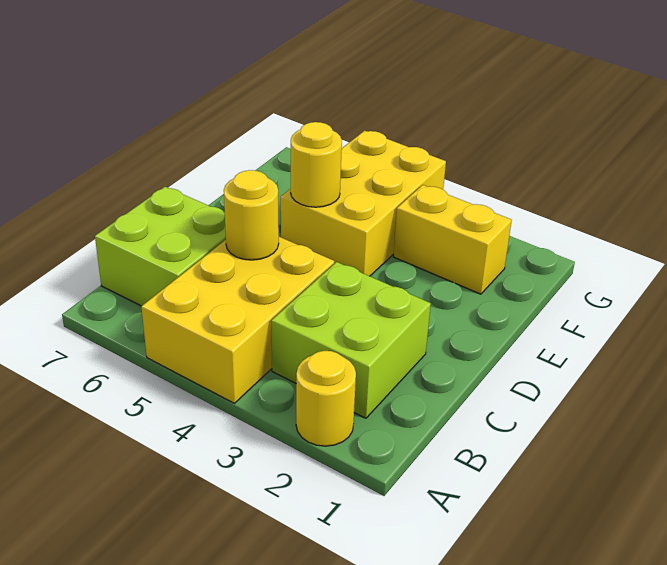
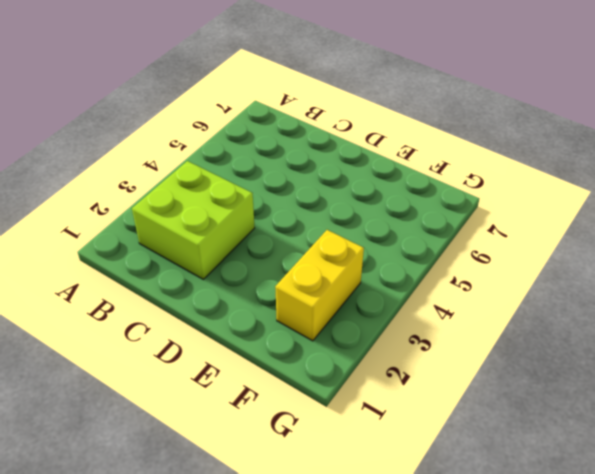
none -> yellow round brick A2 level 1
none -> yellow brick A4:C5 level 1

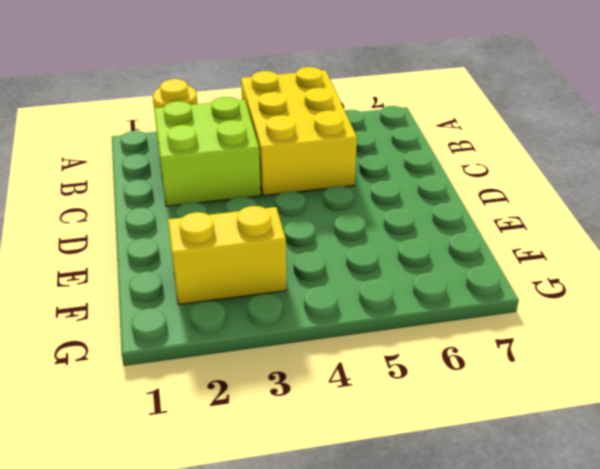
none -> lime brick B6:C7 level 1
none -> yellow brick E4:G5 level 1

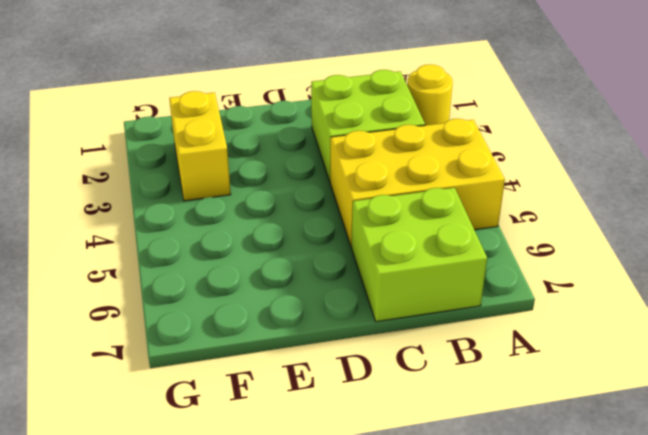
none -> yellow brick E4:G5 level 1
none -> yellow round brick C5 level 2

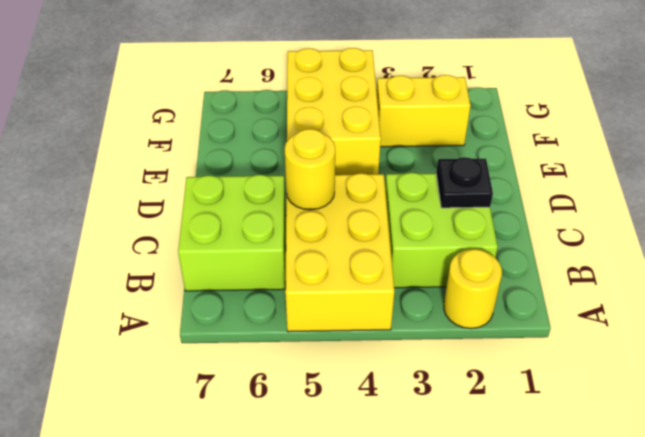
black plate C2 level 2 -> none
none -> yellow round brick E5 level 2

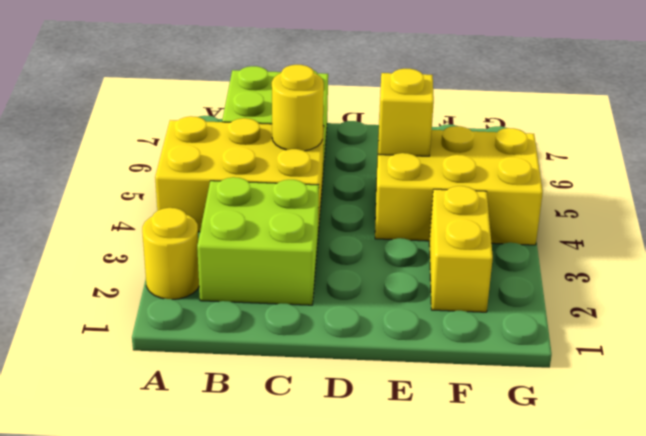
yellow brick E5 level 2 -> yellow round brick E5 level 2

